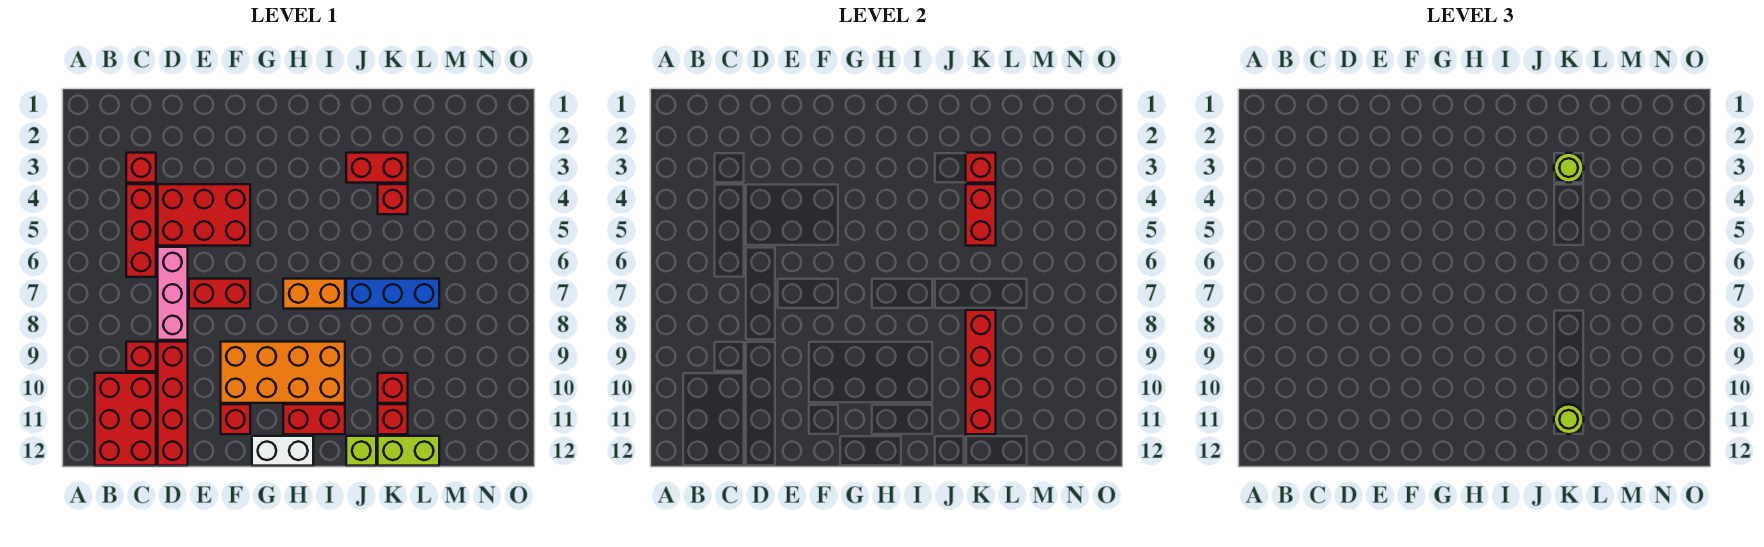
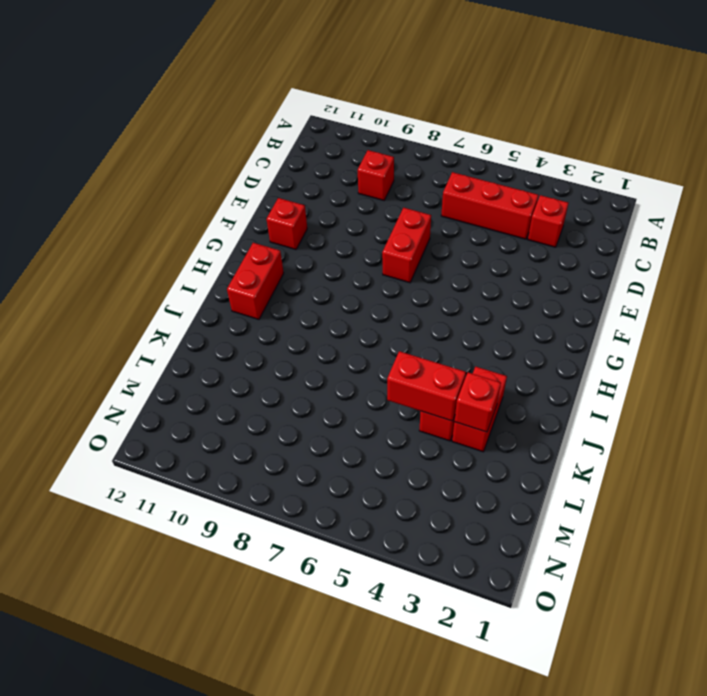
none -> red brick B10:C12 level 1
none -> red brick D4:F5 level 1
none -> pink brick D6:D8 level 1

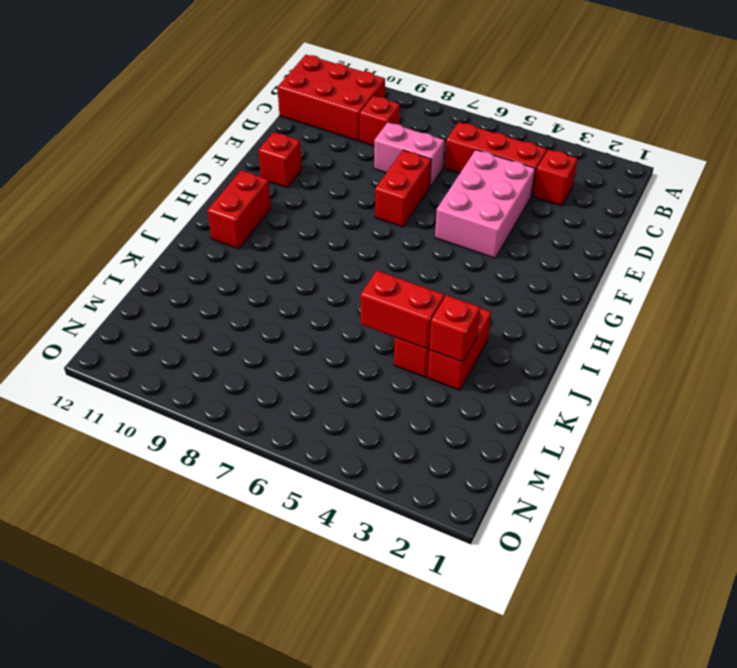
pink brick D4:F5 level 1 -> red brick D4:F5 level 1
pink brick D7:D8 level 1 -> pink brick D6:D8 level 1
none -> red brick D9:D12 level 1
none -> orange brick F9:I10 level 1
none -> white brick G12:H12 level 1

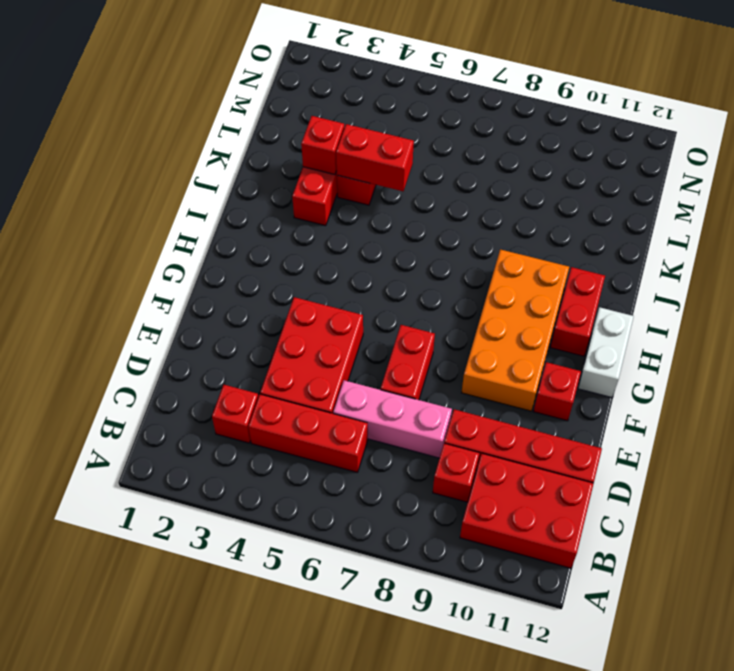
none -> orange brick H7:I7 level 1
none -> blue brick J7:L7 level 1
none -> lime brick J12 level 1

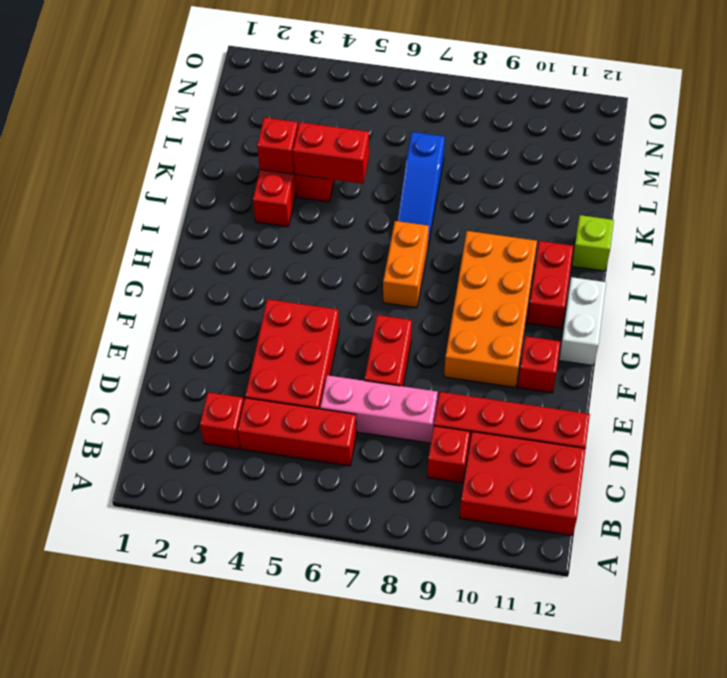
blue slope J7:L7 level 1 top L -> blue brick J7:L7 level 1
none -> red brick K10 level 1
none -> red brick K11 level 1
none -> lime brick K12:L12 level 1

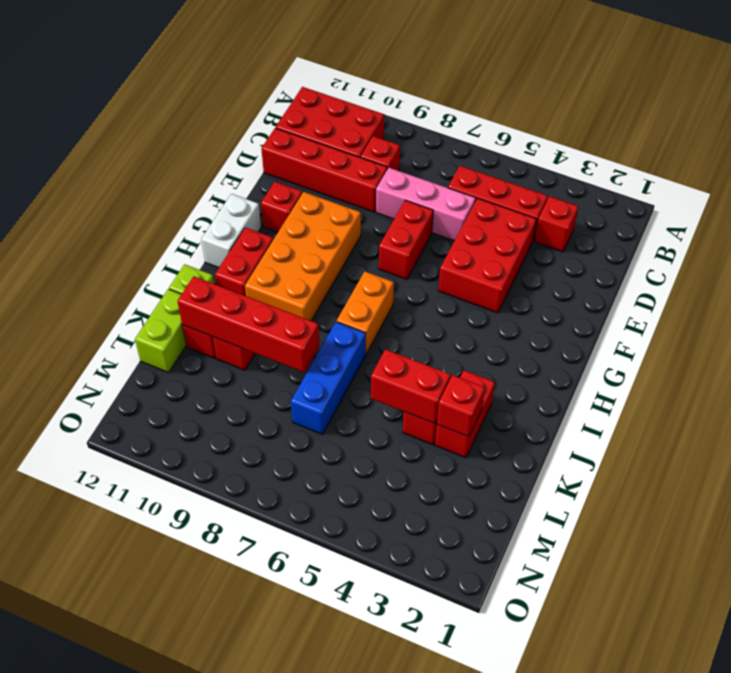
none -> lime round brick K3 level 3
none -> lime round brick K11 level 3

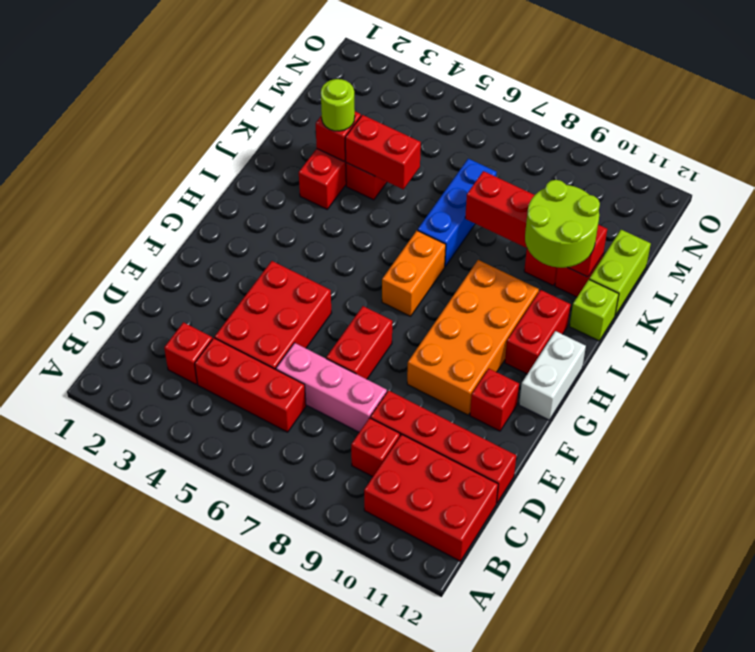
lime round brick J10:K11 level 3 -> lime round brick K11 level 3

